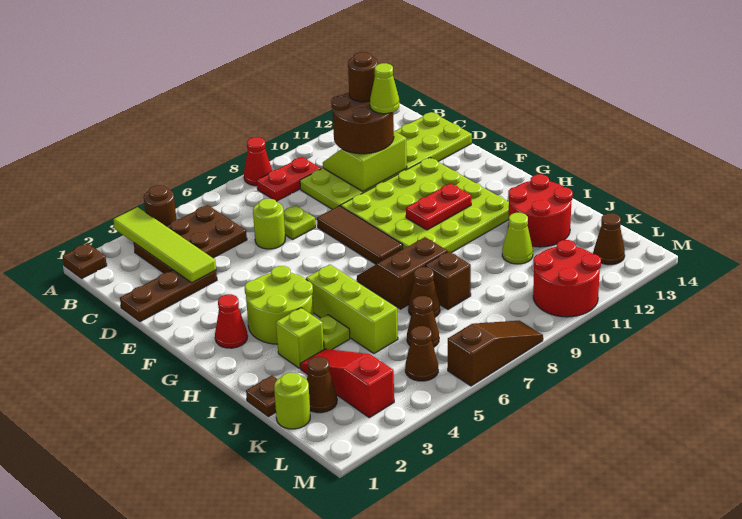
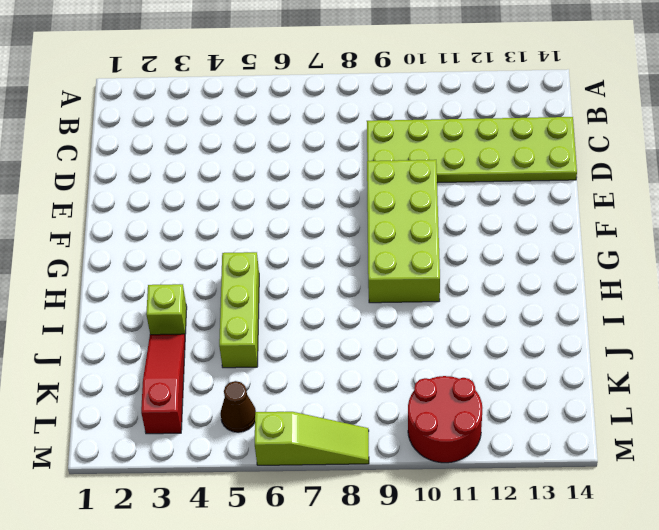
lime brick E9:H10 level 1 -> lime plate E9:H12 level 1
lime slope M6:M8 level 1 top 6 -> brown slope M6:M8 level 1 top 6
none -> brown plate A1 level 1
none -> brown round brick A4 level 1
none -> red cone A8 level 1
none -> brown plate B3:C5 level 1

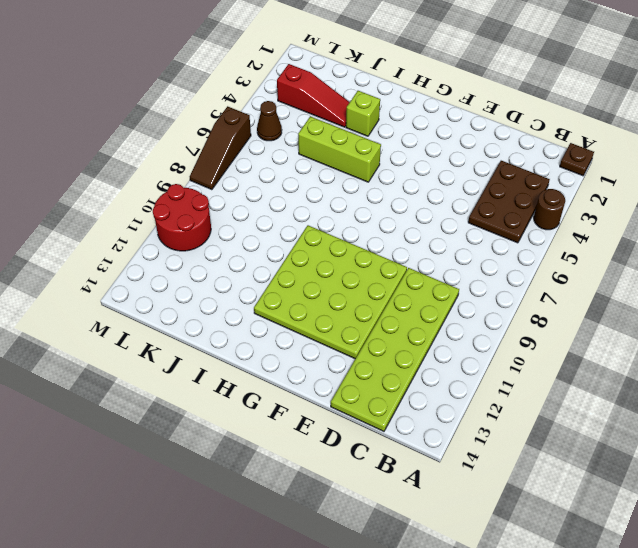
none -> red cone A8 level 1
none -> red plate B8:B9 level 1
none -> brown plate D1:D3 level 1
none -> lime round brick D6 level 1

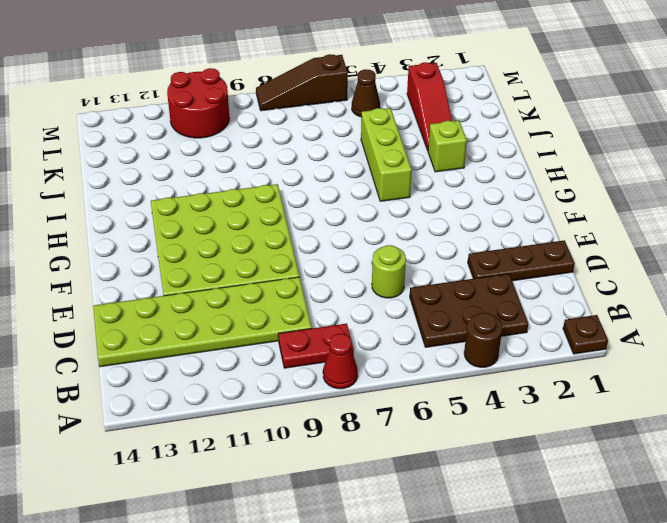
none -> lime plate D7 level 1
none -> brown tile E8:G8 level 1
none -> red cone G2 level 1
none -> lime round brick G3:H4 level 1

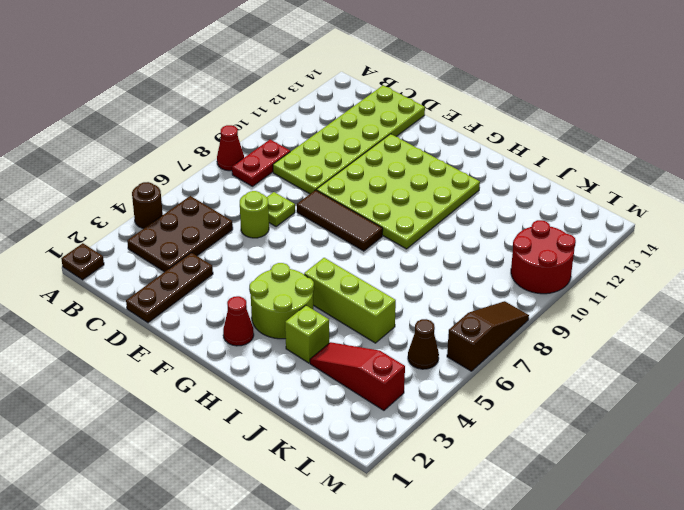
none -> brown slope H7:I8 level 1 top I
none -> lime plate I4 level 1
none -> red round brick I12:J13 level 1
none -> brown plate J1 level 1

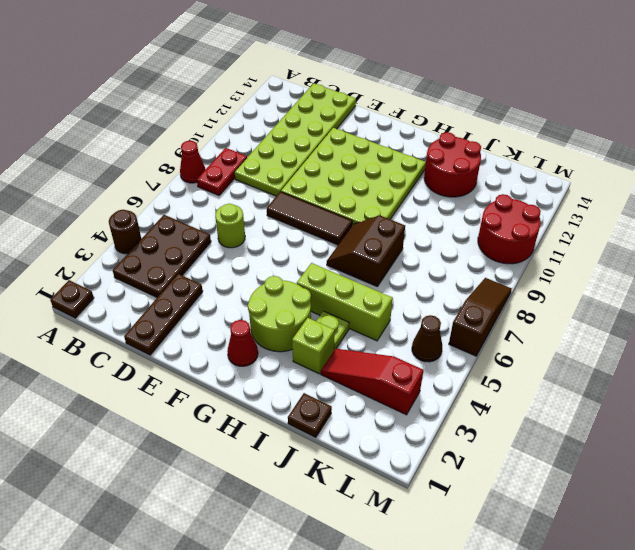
none -> lime plate D7 level 1
none -> brown cone J7 level 1
none -> brown brick J8 level 1
none -> lime cone J11 level 1

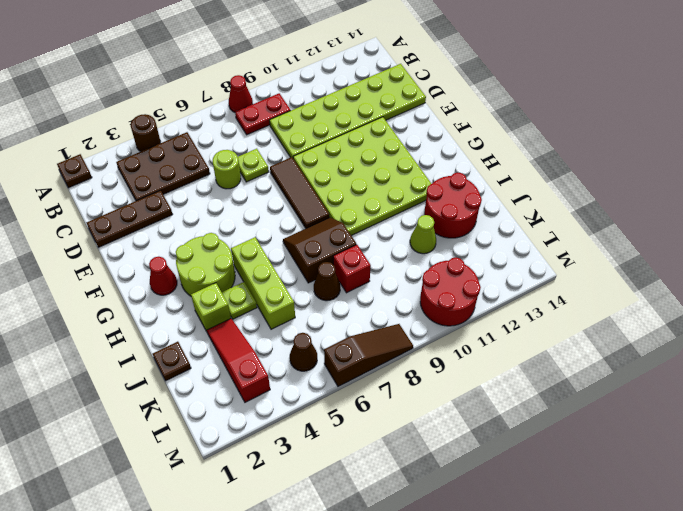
red brick J8 level 1 -> brown brick J8 level 1
none -> lime round brick K1 level 1
none -> brown cone K2 level 1
none -> brown cone K6 level 1
none -> brown cone L13 level 1

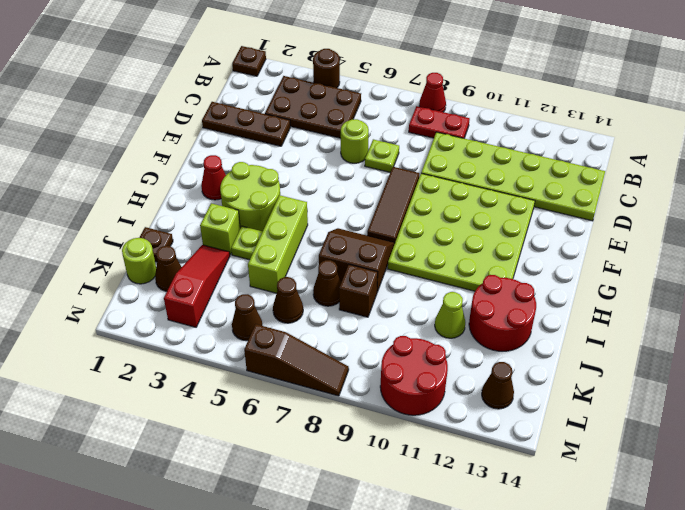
none -> lime tile A3:D3 level 2
none -> lime slope C10:D11 level 2 top D
none -> red plate G10:G11 level 2
none -> brown round brick C10:D11 level 3

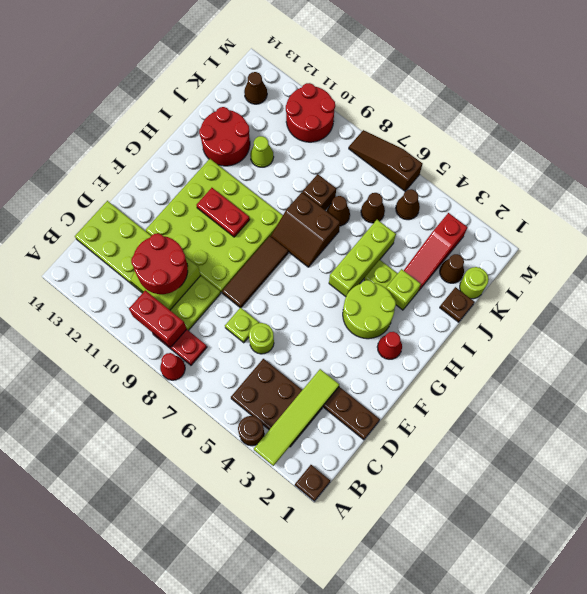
red brick B9:B10 level 2 -> none
red round brick C10:D11 level 3 -> brown round brick C10:D11 level 3
none -> brown round brick C11 level 4
none -> lime cone D11 level 4

